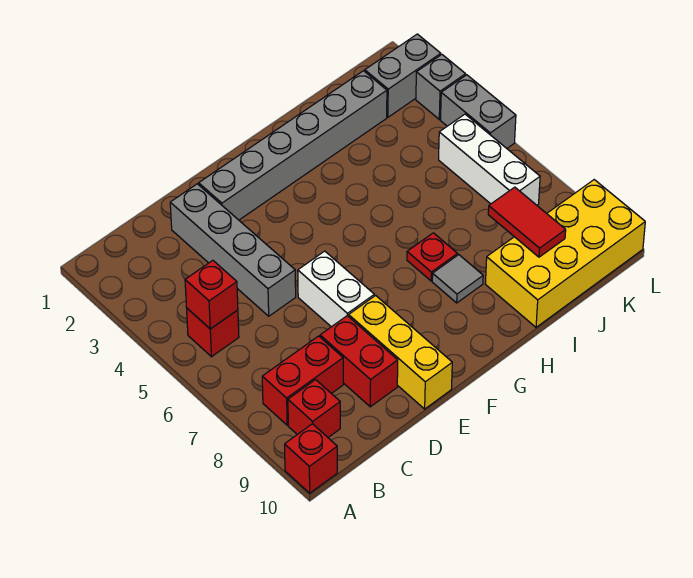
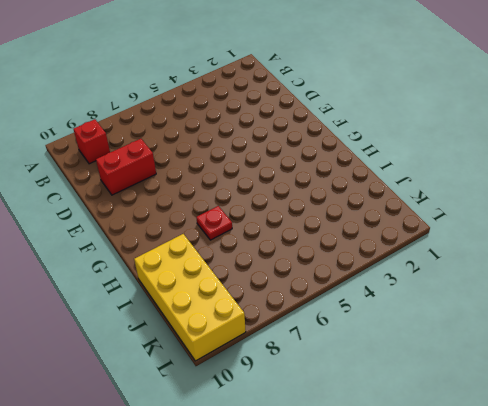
none -> red brick A10 level 1
none -> red brick B5 level 1
none -> red brick B8:C8 level 1

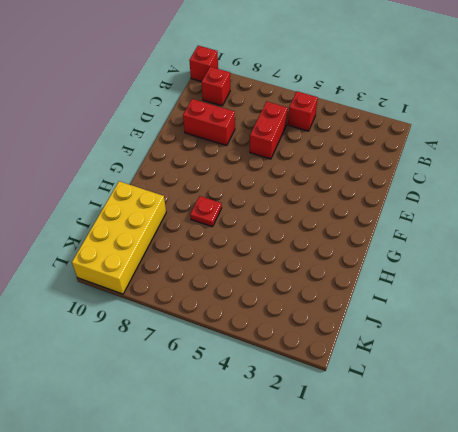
red brick C6:D6 level 1 -> red brick B8:C8 level 1
none -> grey brick D2:D5 level 1
none -> grey brick E2:J2 level 1
none -> white brick E6:E7 level 1

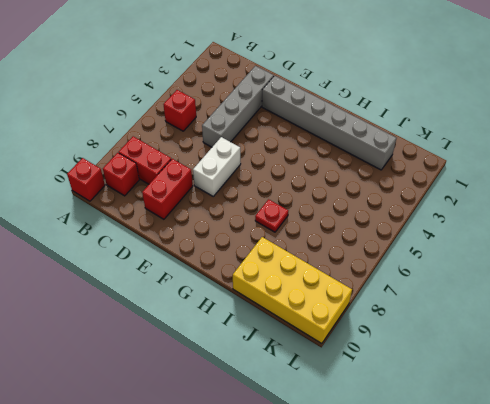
none -> yellow brick E8:E10 level 1
none -> grey tile H8 level 1
none -> grey brick K2:L2 level 1

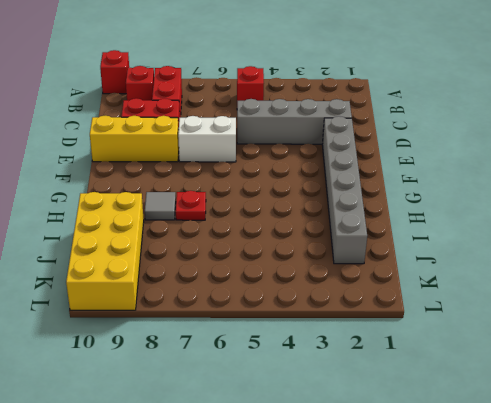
none -> grey brick K2:L2 level 1
none -> white brick K5:K7 level 1
none -> grey brick L3 level 1

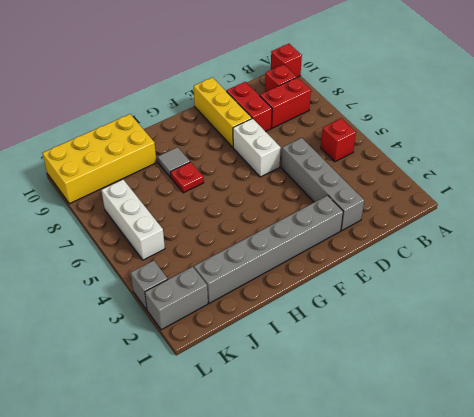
none -> grey brick L4:L5 level 1
none -> red brick B5 level 2
none -> red tile J8:J9 level 2

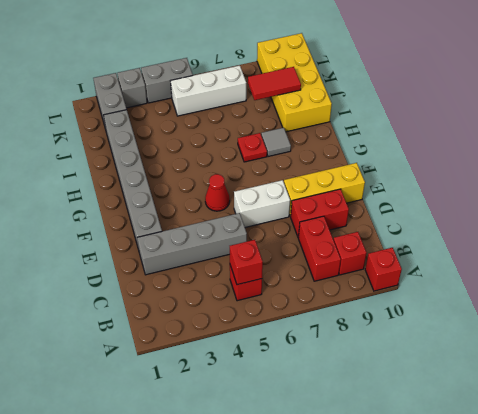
red cone F5 level 1 -> none

